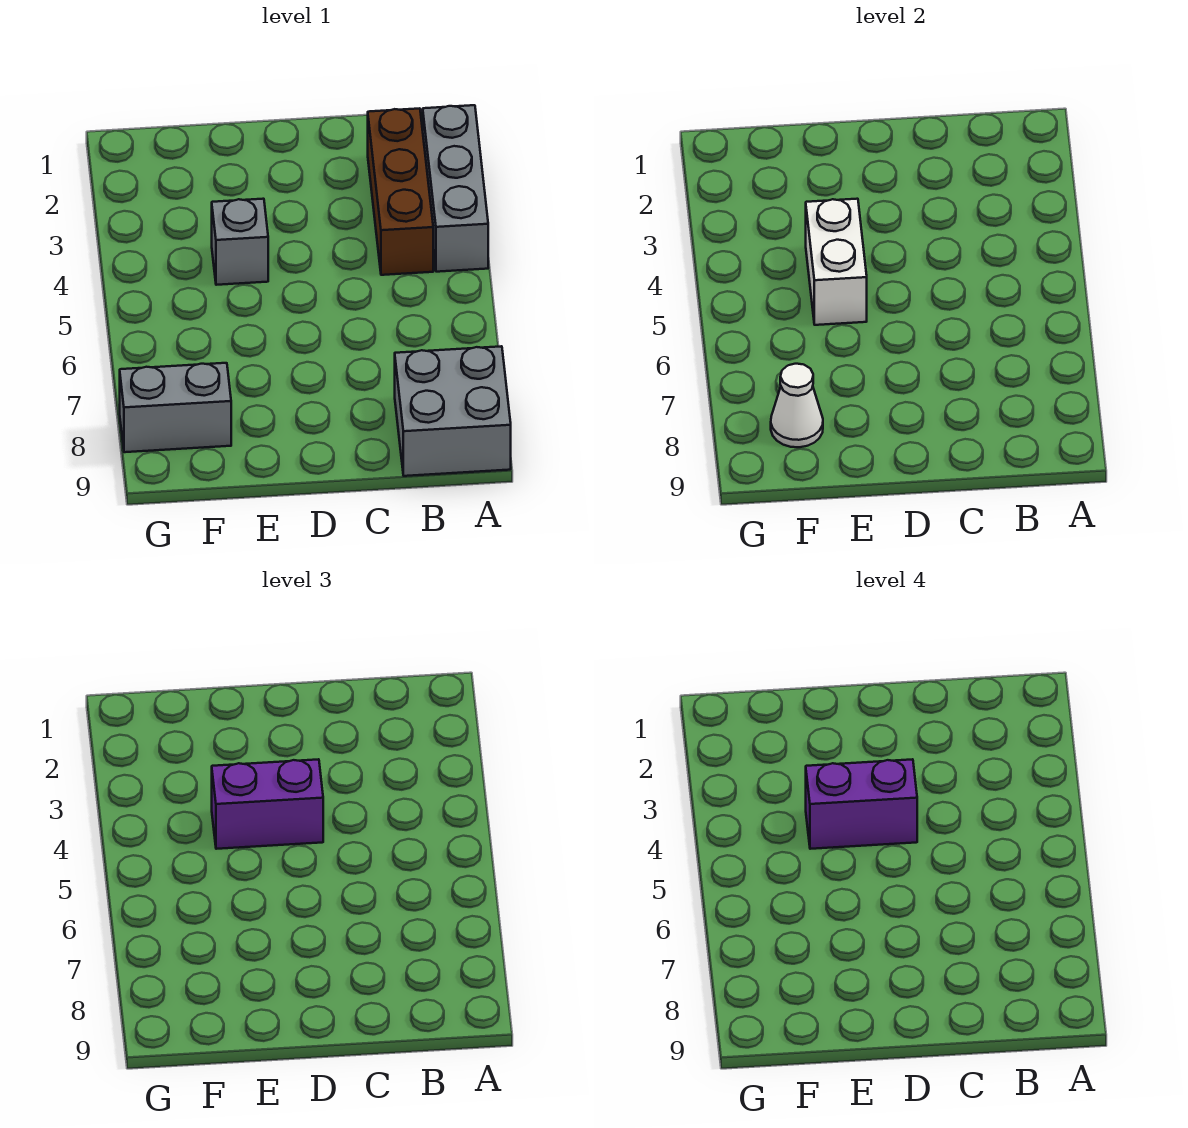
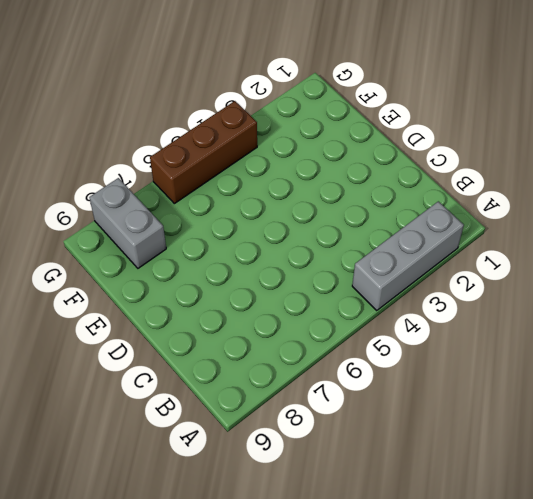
brown brick G4:G6 level 1 -> brown brick B2:B4 level 1
none -> grey brick A8:B9 level 1
none -> grey brick E4 level 1

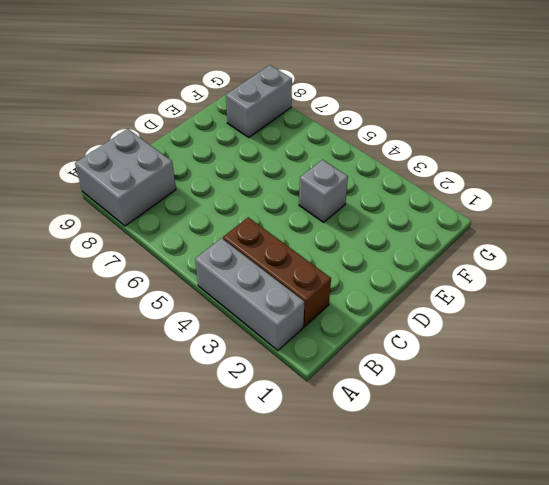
none -> white brick E4:E5 level 2
none -> white cone F8 level 2

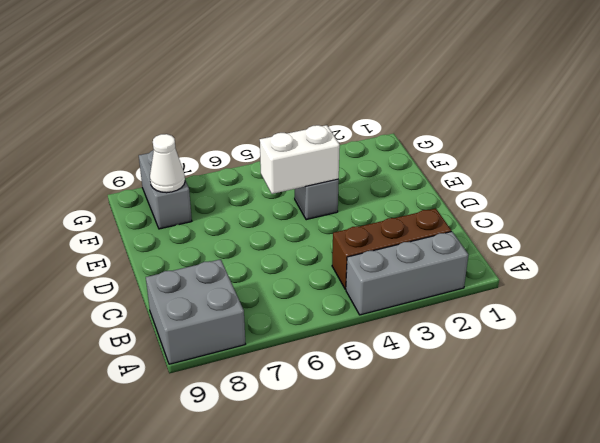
none -> purple brick D4:E4 level 3
none -> purple brick D4:E4 level 4

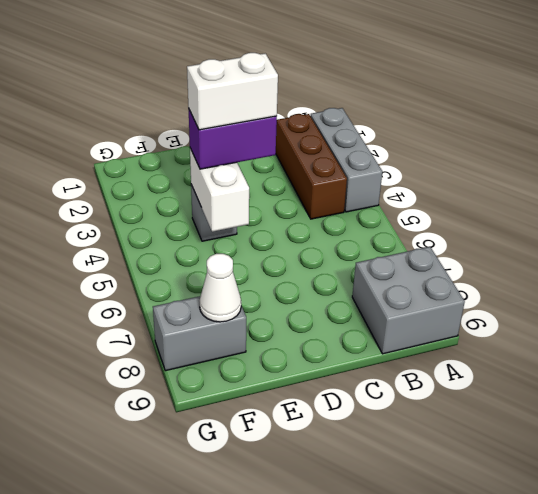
white brick D4:E4 level 4 -> purple brick D4:E4 level 4

